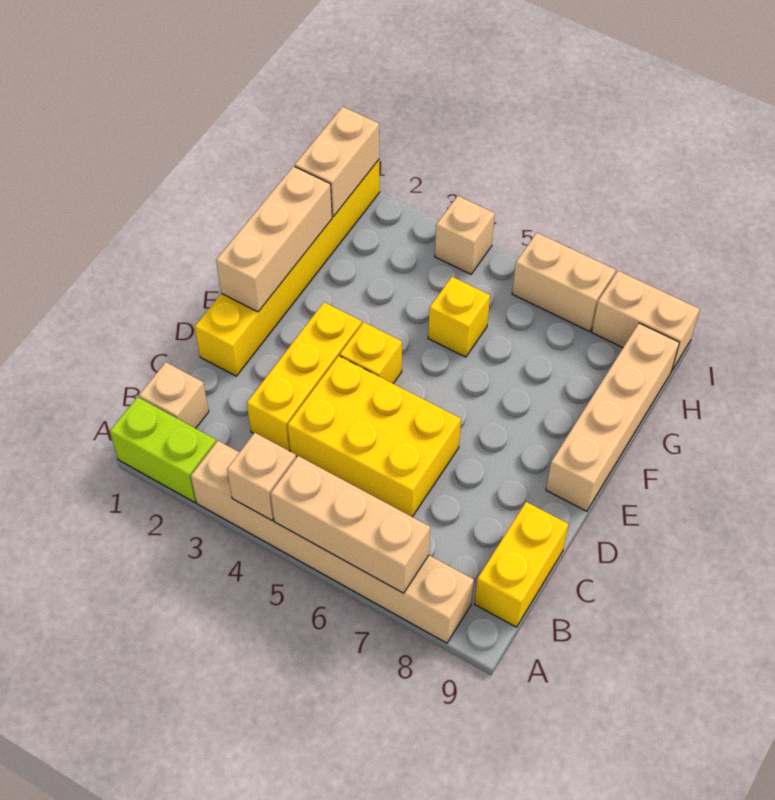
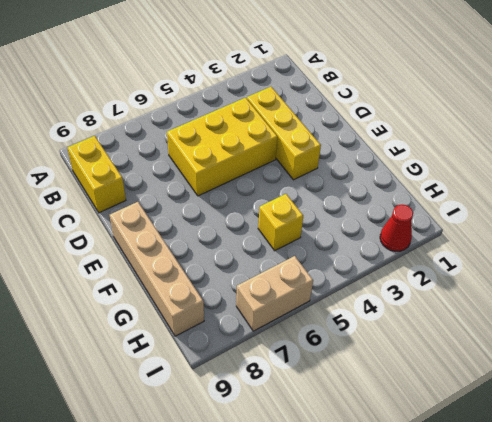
red cone I2 level 1 -> none
none -> lime brick A1:A2 level 1
none -> tan brick A3:A8 level 1
none -> tan brick B1 level 1

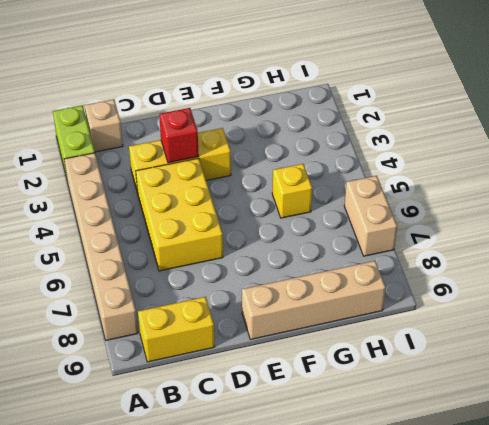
red brick D3 level 2 -> none
none -> yellow brick D1:I1 level 1
none -> yellow brick E4 level 1
none -> tan brick I4 level 1

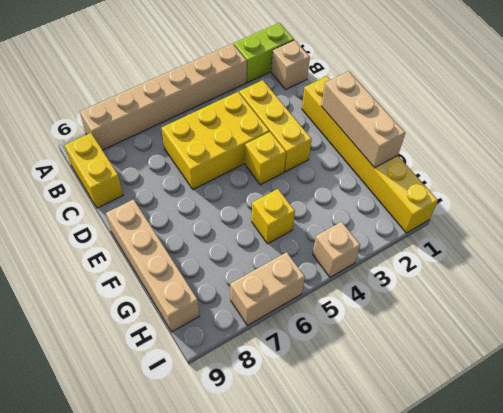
none -> tan brick I8:I9 level 1
none -> tan brick A4 level 2
none -> tan brick A5:A7 level 2

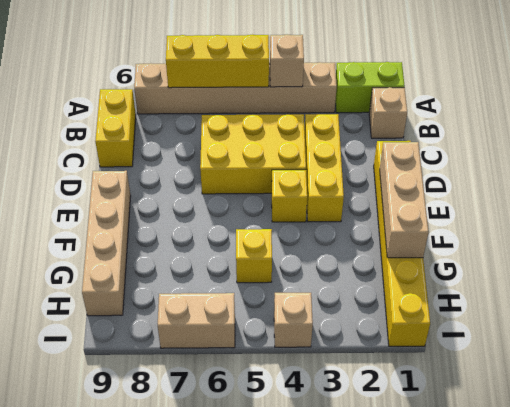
yellow brick A5:A7 level 2 -> tan brick A5:A7 level 2
none -> tan brick I8:I9 level 1
none -> tan brick H1:I1 level 2

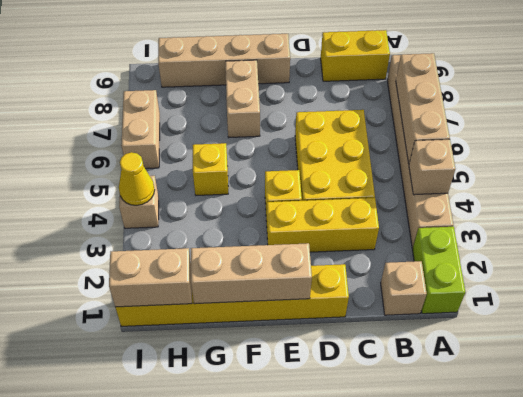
tan brick F7:F8 level 1 -> tan brick I8:I9 level 1
yellow cone I4 level 2 -> none

